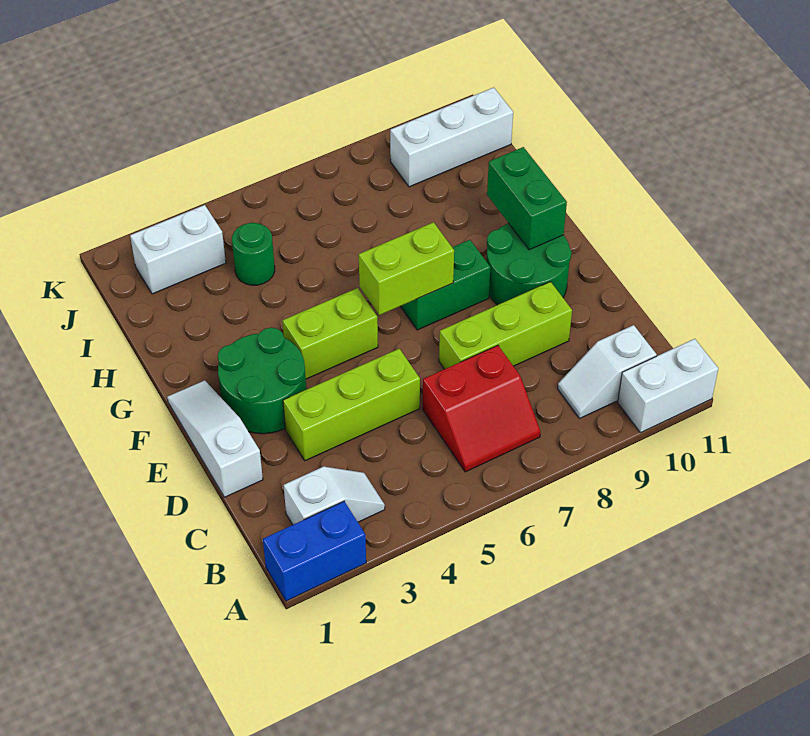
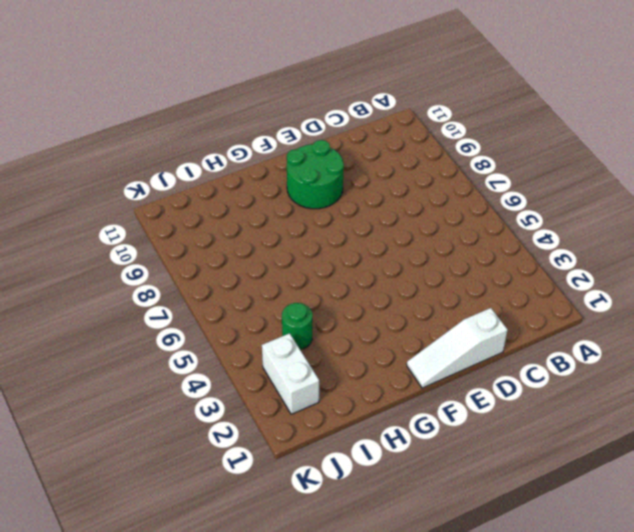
none -> blue brick A1:A2 level 1
none -> white brick A10:A11 level 1
none -> white slope B2:B3 level 1 top 2

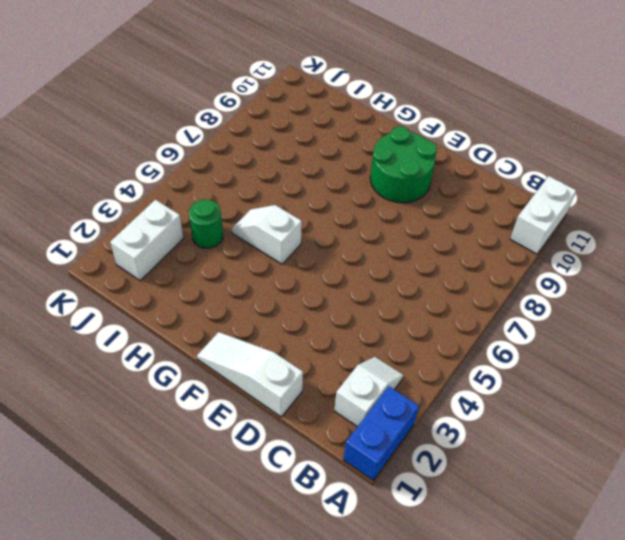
white slope G5:H5 level 1 top G -> white slope B9:B10 level 1 top 10
none -> red slope B6:C7 level 1 top C
none -> lime brick D3:D5 level 1
none -> lime brick D7:D9 level 1

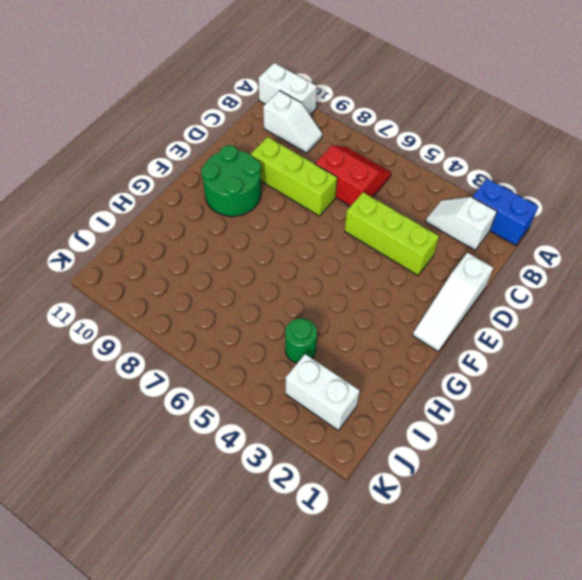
none -> green round brick E2:F3 level 1
none -> lime brick F4:F5 level 1
none -> green brick F7:F8 level 1

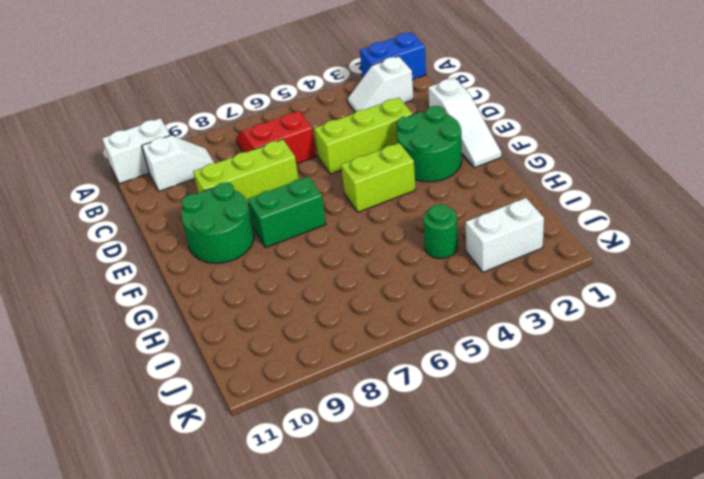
none -> white brick J9:J11 level 1
none -> lime brick F6:F7 level 2
none -> green brick F10:G10 level 2

